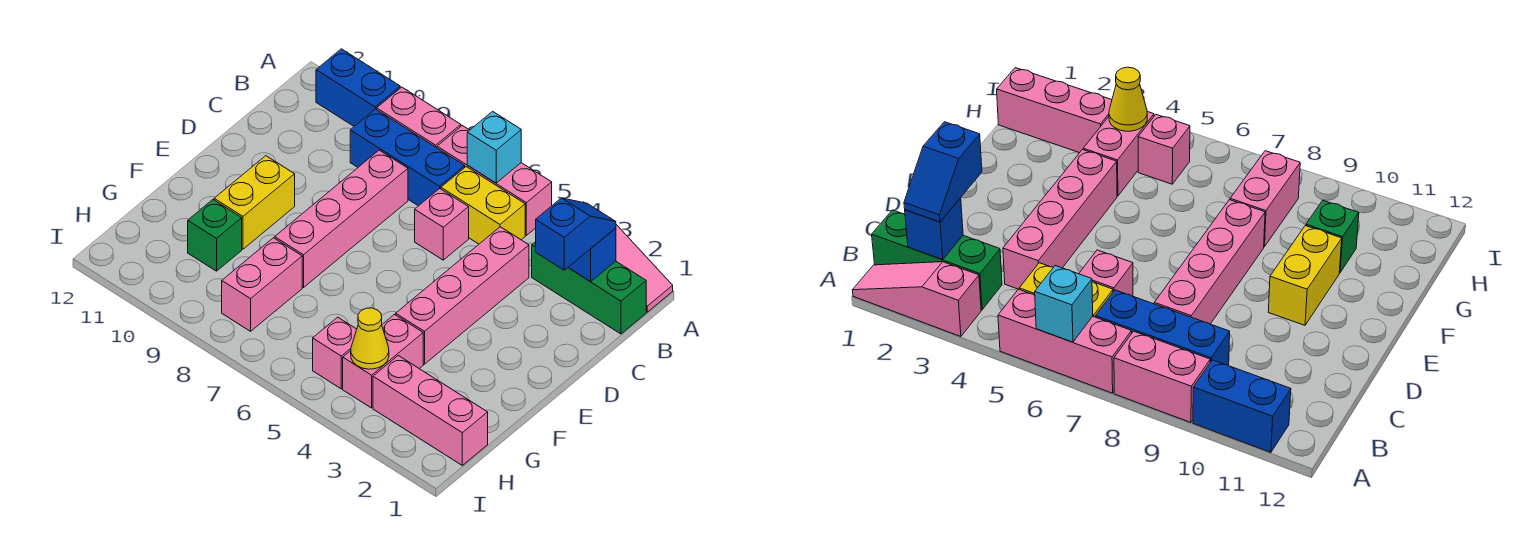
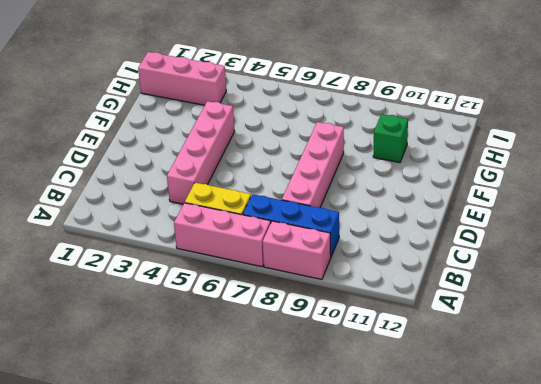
none -> pink slope A1:A3 level 1 top 3
none -> blue brick A10:A11 level 1
none -> green brick B1:B3 level 1

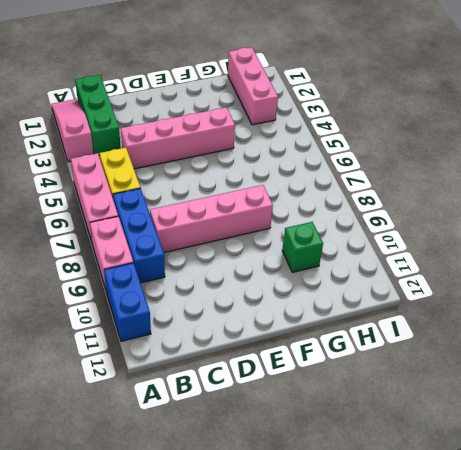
none -> pink brick C6 level 1
none -> yellow brick E10:F10 level 1
none -> pink brick G4:H4 level 1

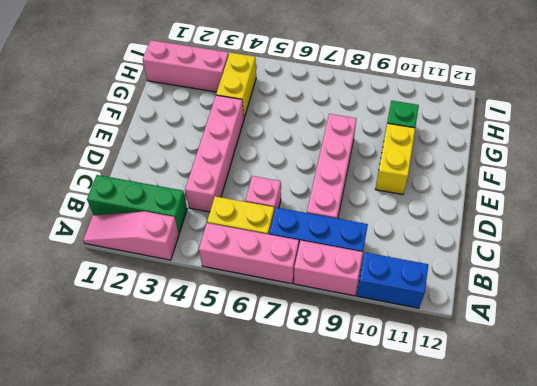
yellow brick G4:H4 level 1 -> pink brick G4:H4 level 1
none -> pink brick G8:H8 level 1
none -> pink brick H5 level 1
none -> cyan brick A6 level 2

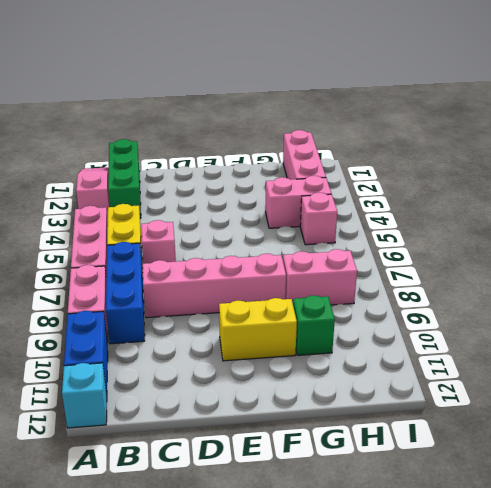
cyan brick A12 level 1 -> cyan brick A6 level 2
none -> pink brick C4:F4 level 1
none -> blue brick B2 level 2
none -> yellow cone H4 level 2

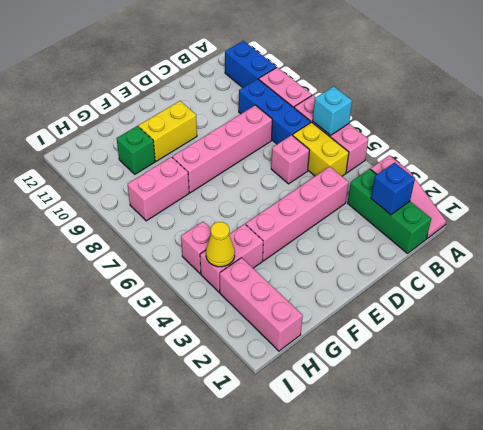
none -> blue slope B2:C2 level 3 top C

